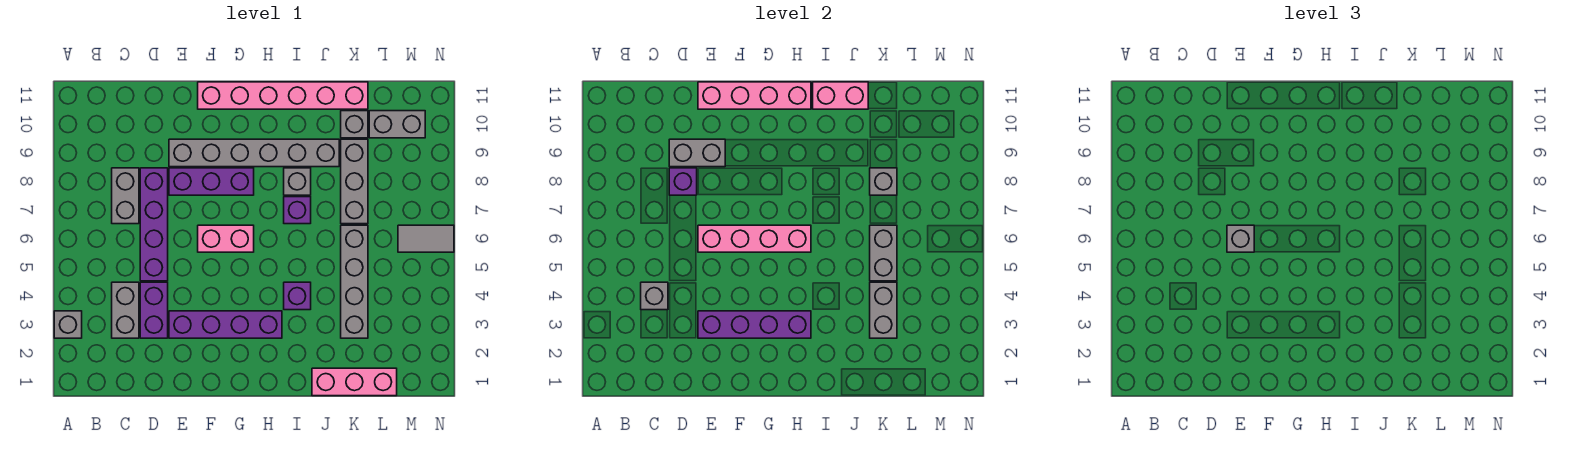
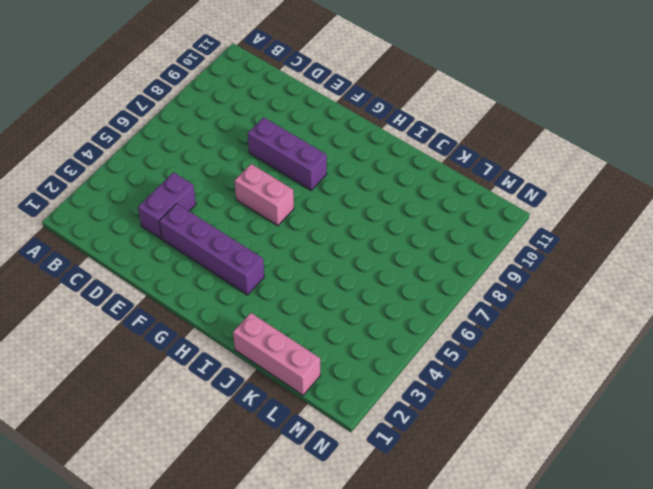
none -> grey brick A3 level 1
none -> grey brick C3:C4 level 1
none -> grey brick C7:C8 level 1
none -> purple brick D5:D8 level 1

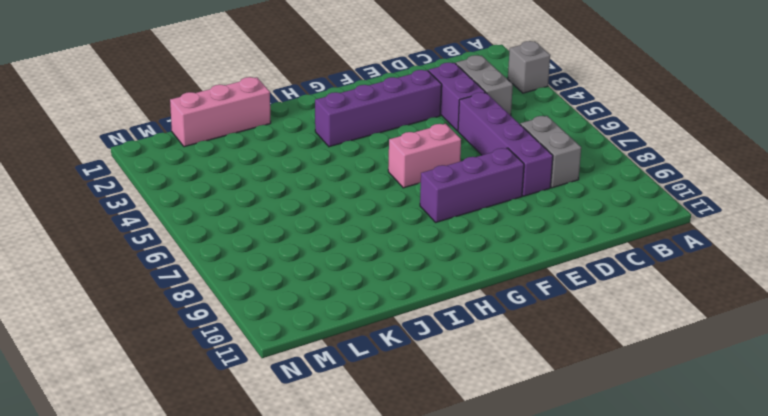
none -> grey brick E9:J9 level 1
none -> pink brick F11:K11 level 1
none -> purple brick I4 level 1
none -> purple brick I7 level 1

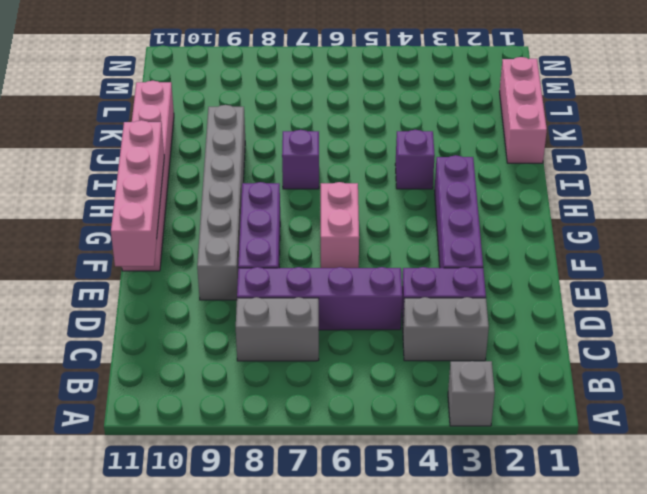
none -> grey brick I8 level 1
none -> grey brick K3:K6 level 1
none -> grey brick K7:K9 level 1
none -> grey brick K10 level 1

